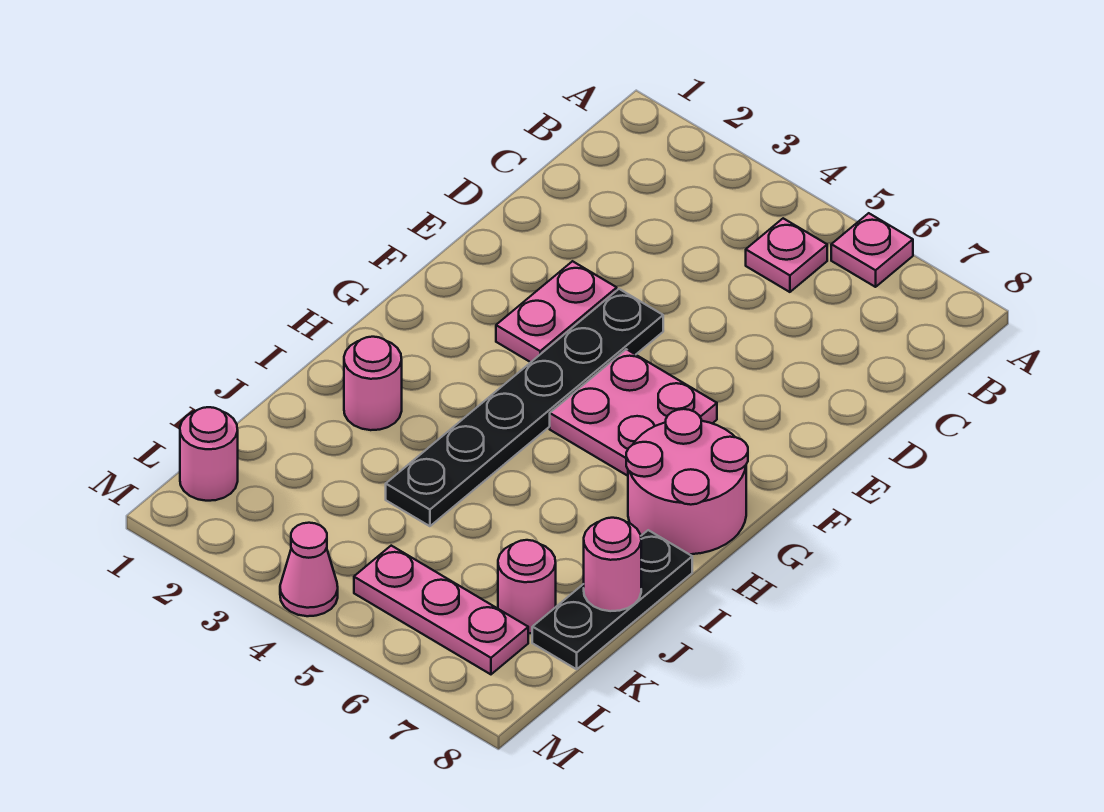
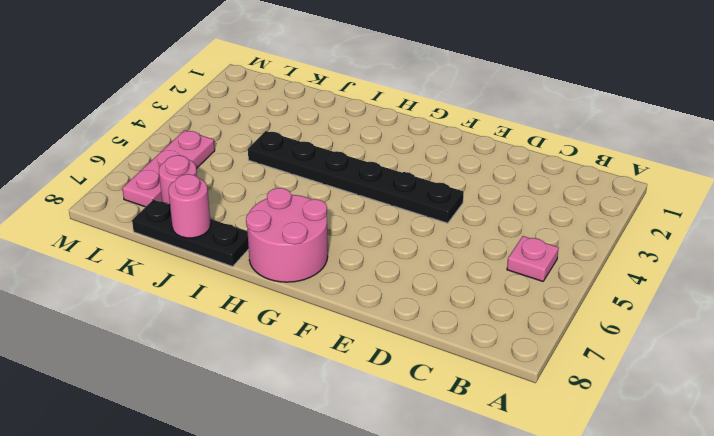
none -> pink plate A6 level 1
none -> pink plate E3:F3 level 1
none -> pink plate F5:G6 level 1

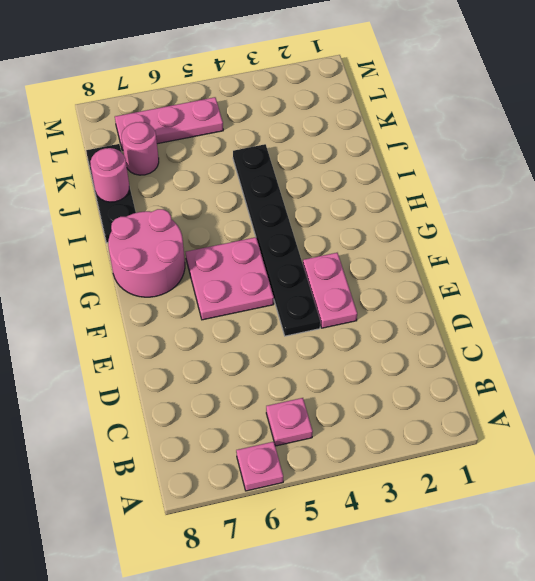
none -> pink round brick I2 level 1
none -> pink round brick L1 level 1
none -> pink cone M4 level 1

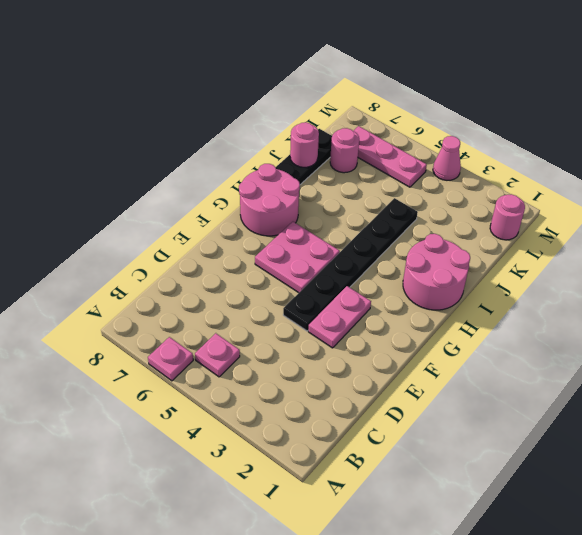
pink round brick H1:I2 level 1 -> pink round brick I2 level 1

